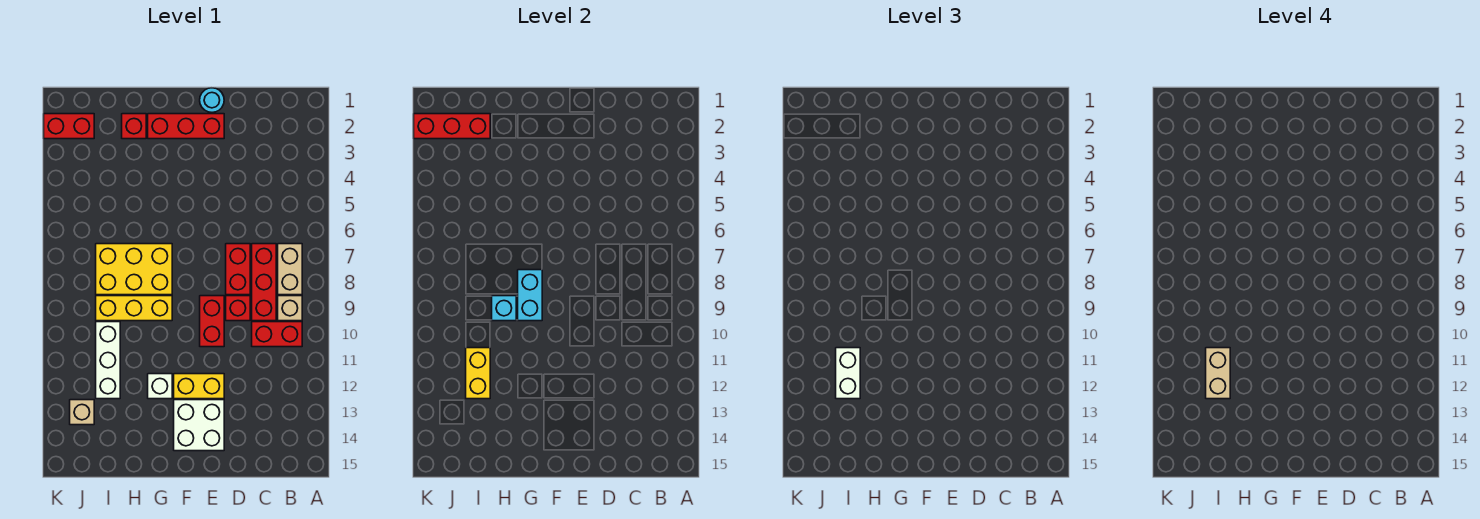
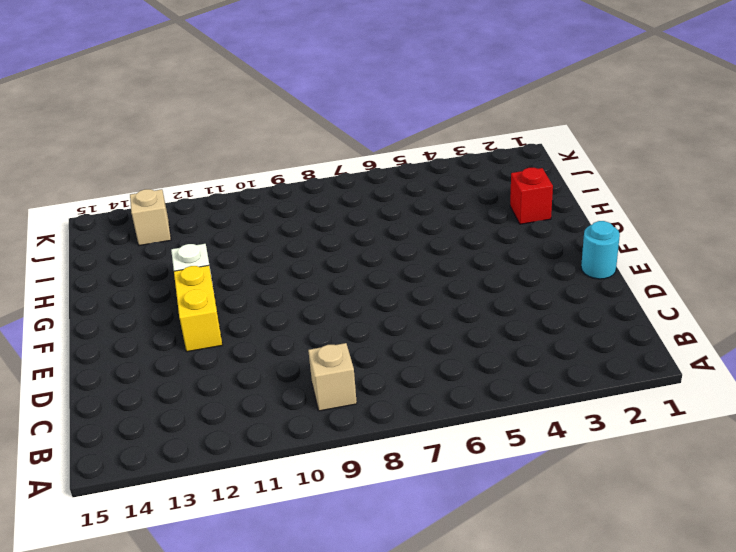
none -> tan brick B7:B8 level 1
none -> red brick B10:C10 level 1
none -> red brick C7:C9 level 1

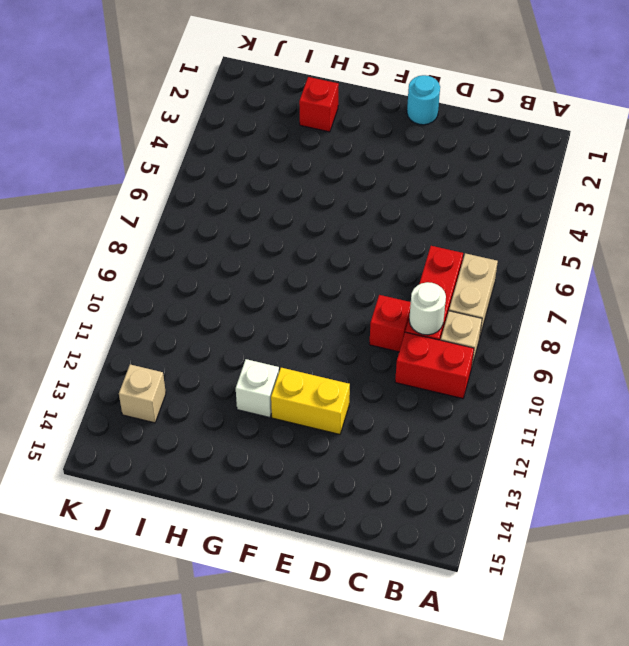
white round brick C9 level 2 -> none
none -> red brick D7:D8 level 1
none -> red brick E2:G2 level 1
none -> red brick E9:E10 level 1

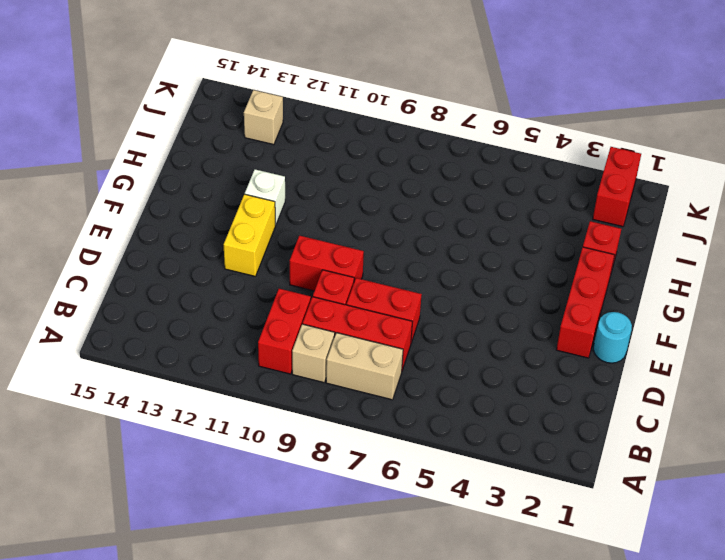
none -> white brick E13:F14 level 1
none -> yellow brick G7:I8 level 1
none -> yellow brick G9:I9 level 1

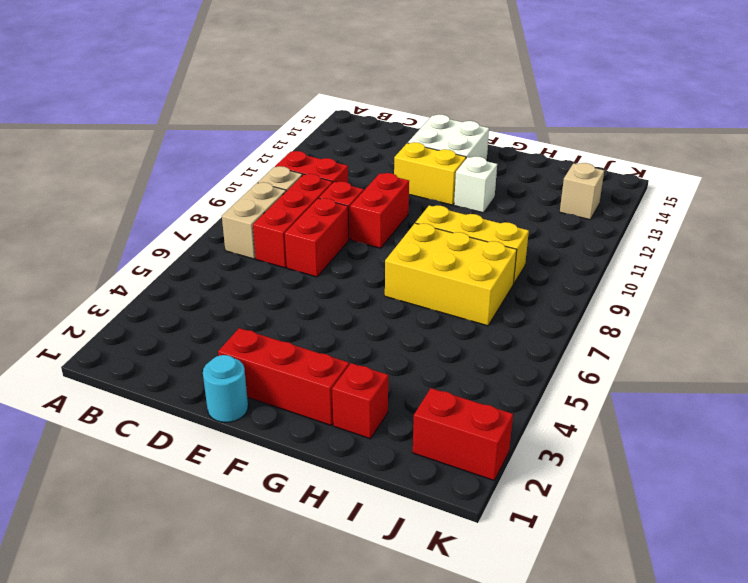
none -> white brick I10:I12 level 1
none -> cyan brick G8:G9 level 2
none -> cyan brick H9 level 2

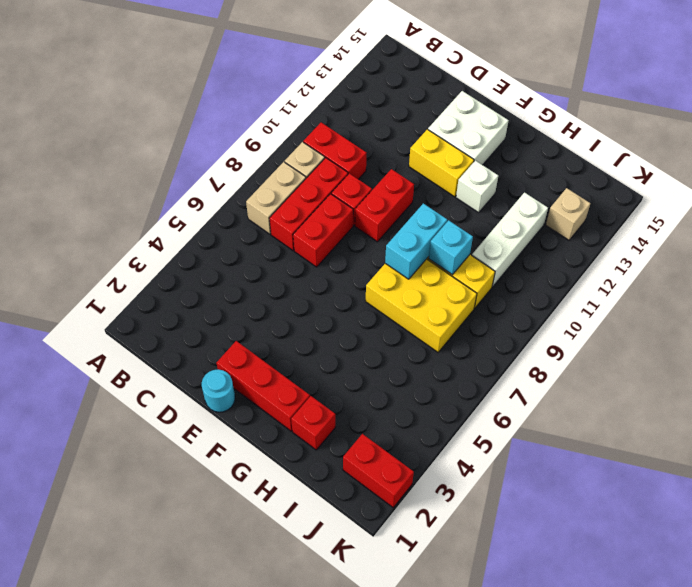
none -> red brick I2:K2 level 2
none -> yellow brick I11:I12 level 2
none -> white brick I11:I12 level 3

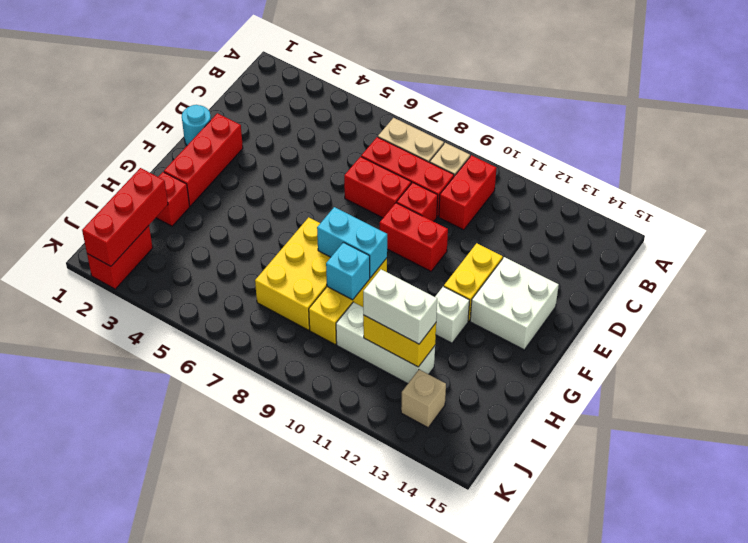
none -> tan brick I11:I12 level 4

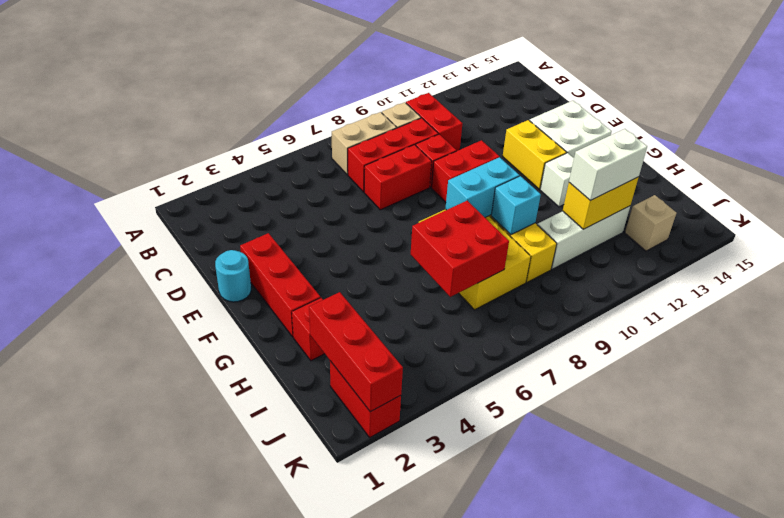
red brick H6:I7 level 2 -> none
none -> tan brick I11:I12 level 4

